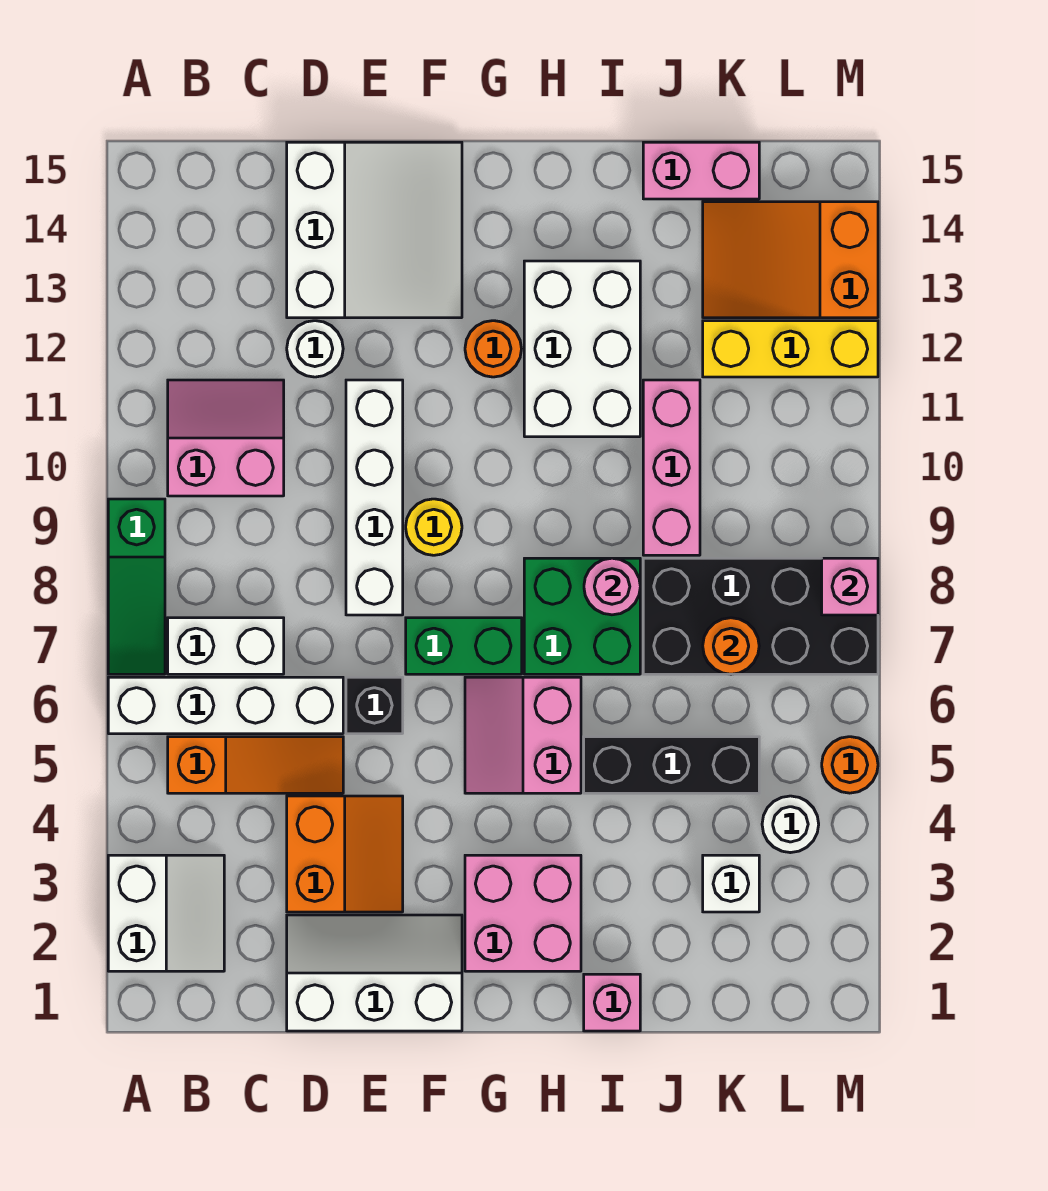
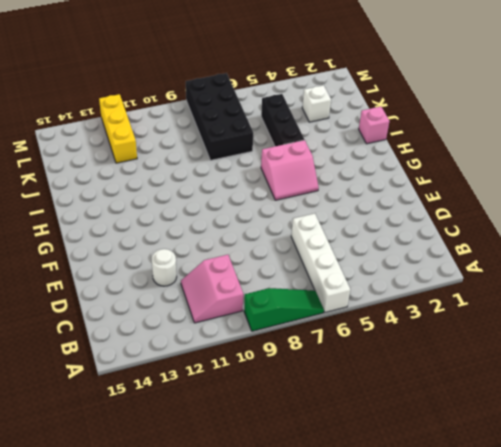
none -> white slope A2:B3 level 1 top A
none -> orange slope B5:D5 level 1 top B
none -> white brick B7:C7 level 1
none -> white slope D1:F2 level 1 top 1

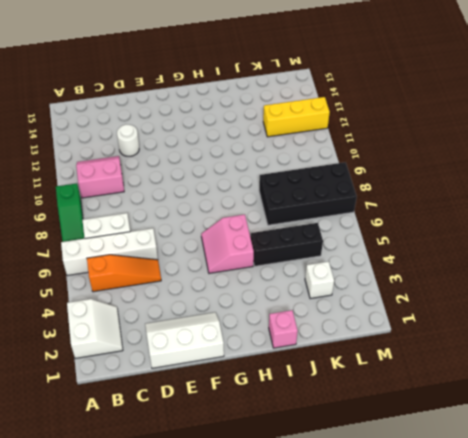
none -> orange slope D3:E4 level 1 top D
none -> white slope D13:F15 level 1 top D
none -> black brick E6 level 1
none -> white brick E8:E11 level 1

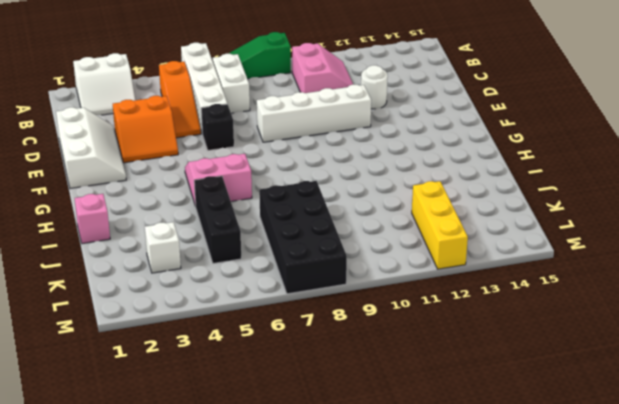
none -> white slope D13:F15 level 1 top D
none -> green brick F7:G7 level 1
none -> yellow round brick F9 level 1
none -> pink brick G2:H3 level 1

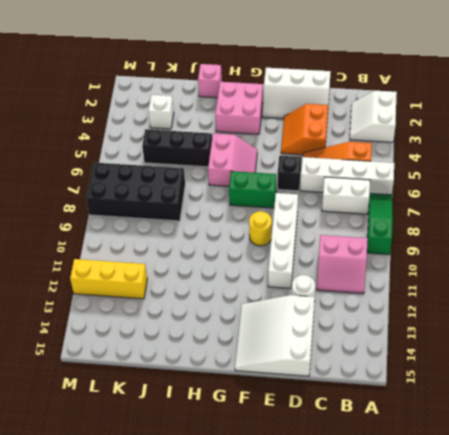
none -> orange round brick G12 level 1
none -> green brick H7:I8 level 1
none -> white brick H11:I13 level 1
none -> pink brick J9:J11 level 1

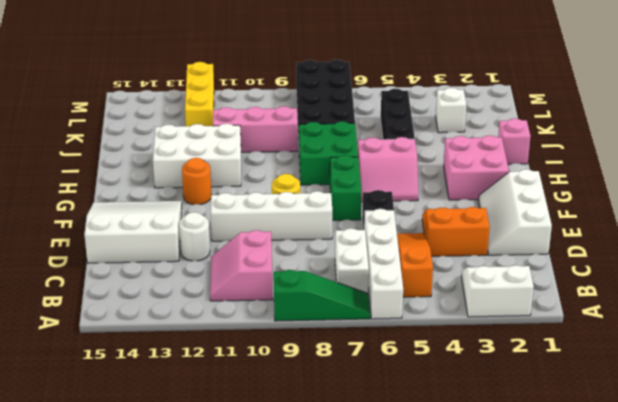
none -> pink brick J15:K15 level 1
none -> orange slope K13:M14 level 1 top M
none -> white round brick L4 level 1
none -> orange round brick M5 level 1

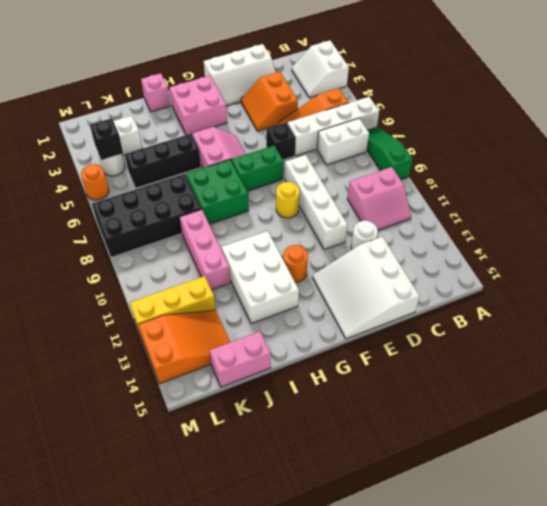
black brick L4 level 2 -> none
none -> pink round brick I8 level 2
none -> orange round brick K7 level 2
none -> pink brick M8 level 2

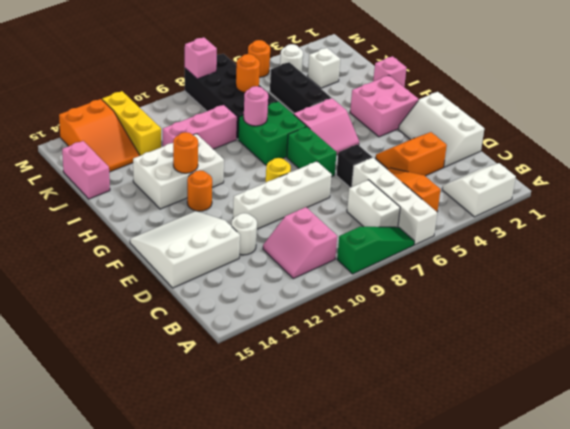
orange round brick H12 level 2 -> none

